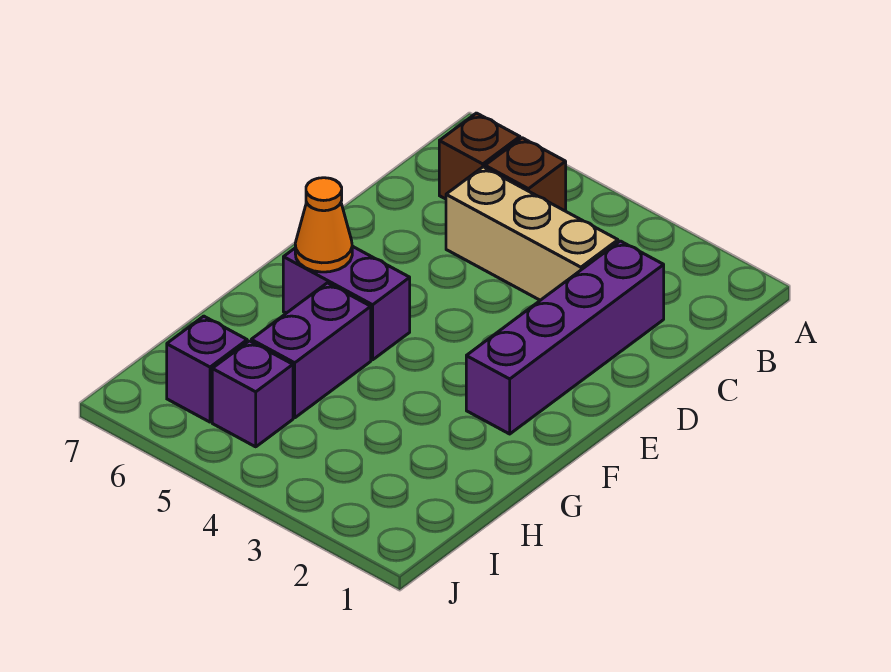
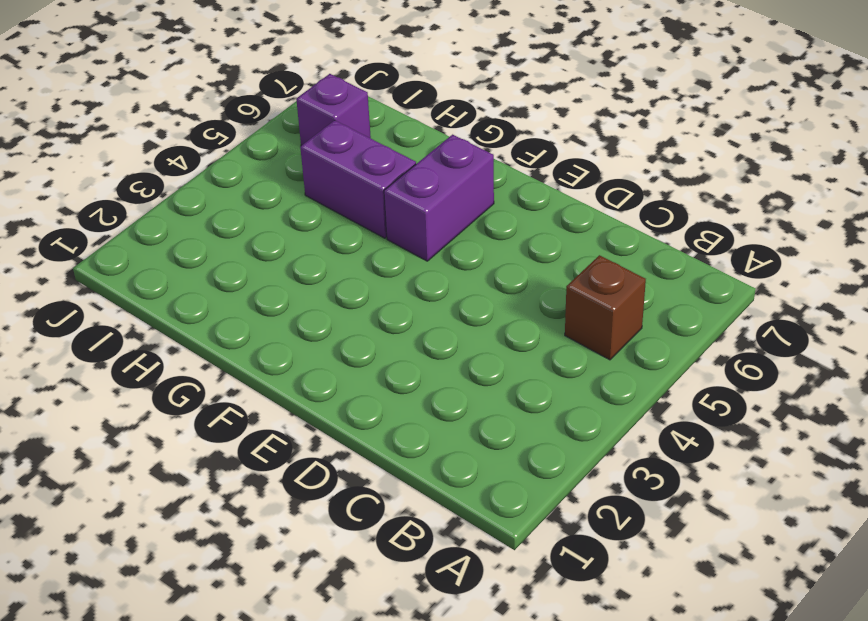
none -> brown brick B6 level 1
none -> purple brick C2:F2 level 1

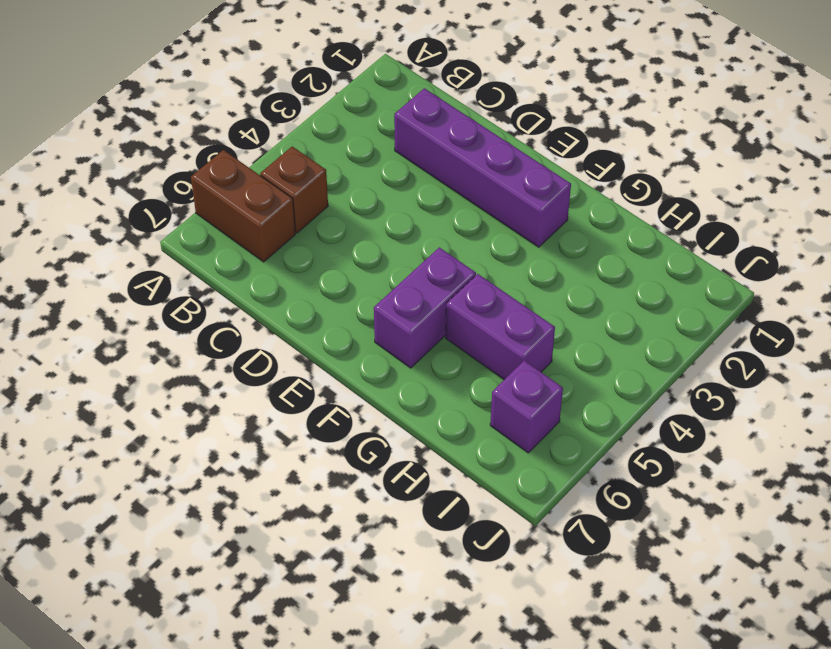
brown brick A6:B6 level 1 -> brown brick B6 level 1
none -> tan brick C3:C5 level 1
none -> purple brick I5 level 1

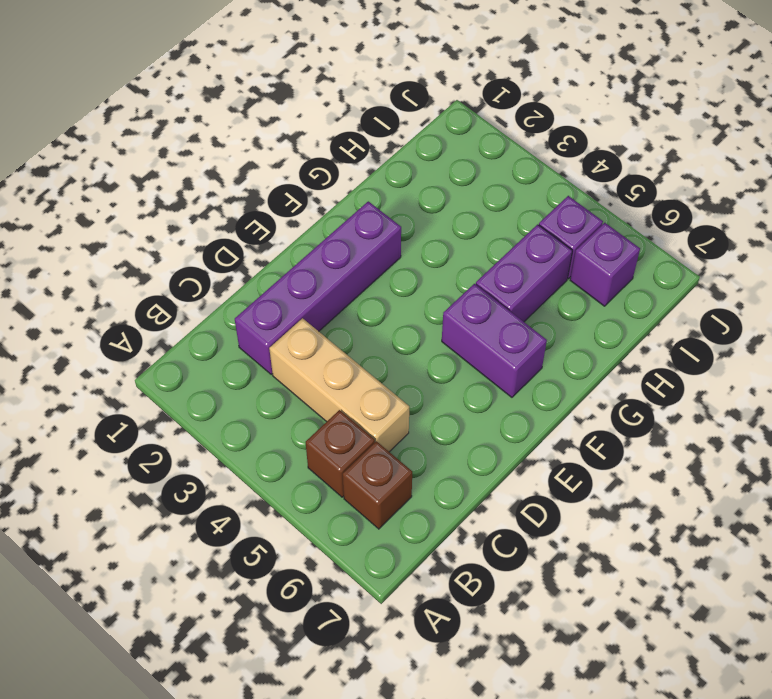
none -> orange cone F6 level 2

